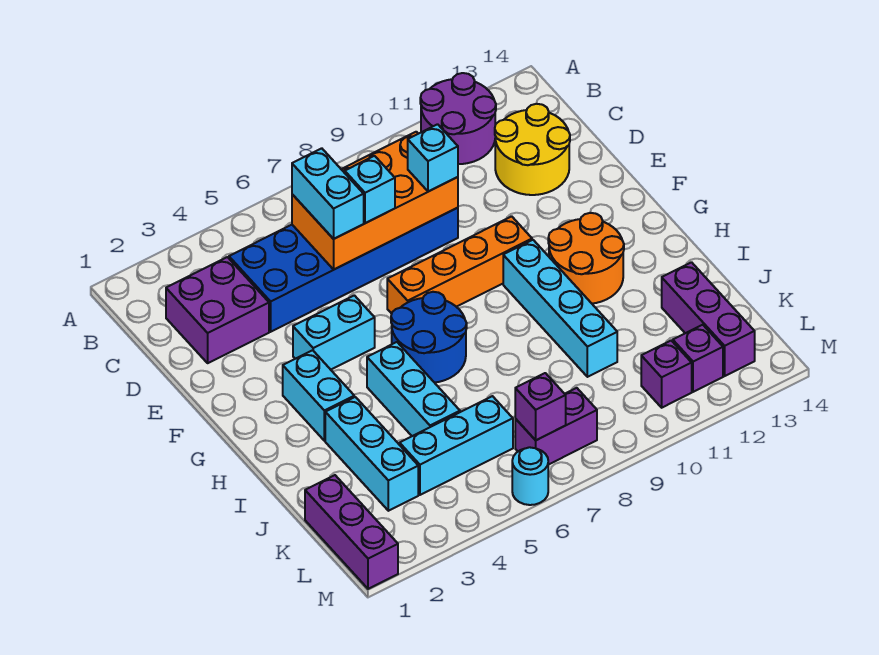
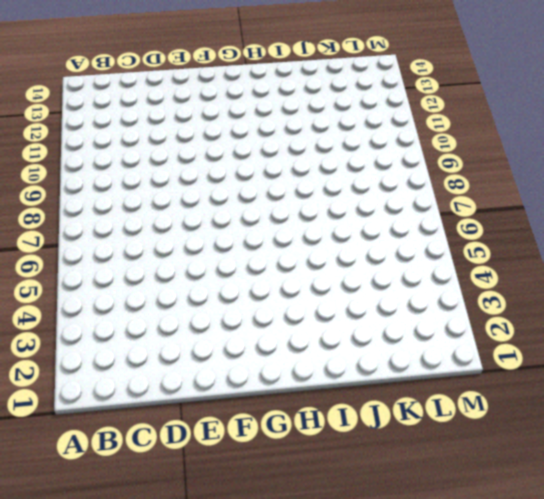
none -> purple round brick A11:B12 level 1
none -> purple brick C2:D3 level 1
none -> blue brick C4:D9 level 1

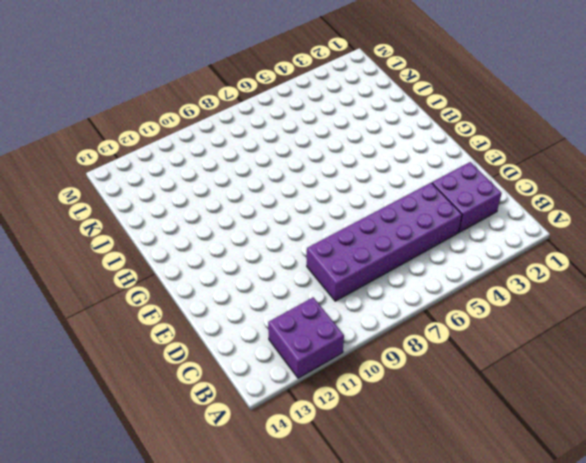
purple brick A11:B12 level 1 -> purple round brick A11:B12 level 1
purple brick C4:D9 level 1 -> blue brick C4:D9 level 1
none -> yellow round brick C12:D13 level 1
none -> cyan brick F4:F5 level 1
none -> orange brick F7:F10 level 1

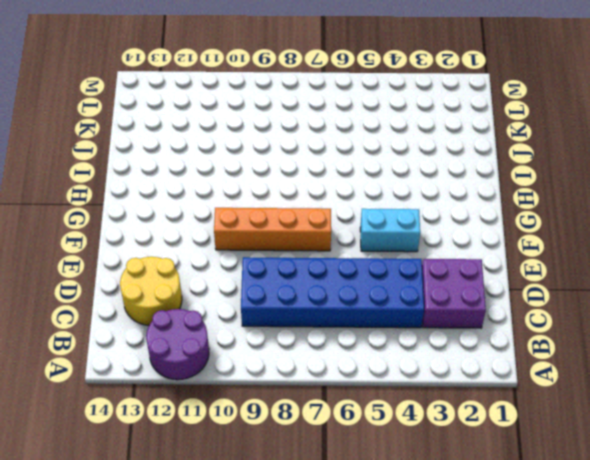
none -> cyan brick G3:H3 level 1
none -> blue round brick G6:H7 level 1
none -> cyan brick G10:J10 level 1

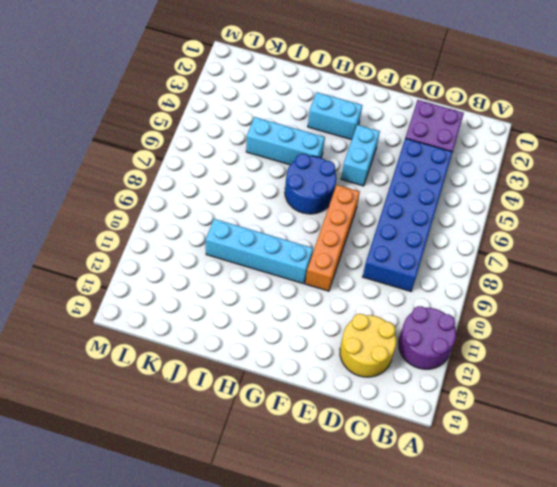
none -> orange round brick G11:H12 level 1
none -> cyan brick I3:K3 level 1
none -> purple brick J13:L13 level 1

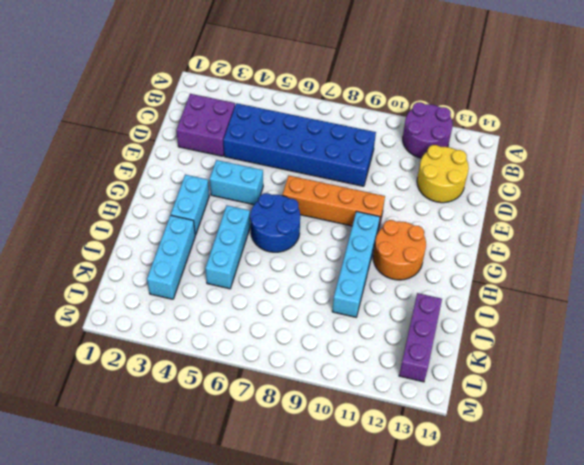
none -> purple brick K1:M1 level 1
none -> cyan brick K4:K6 level 1
none -> purple brick L7:L8 level 1

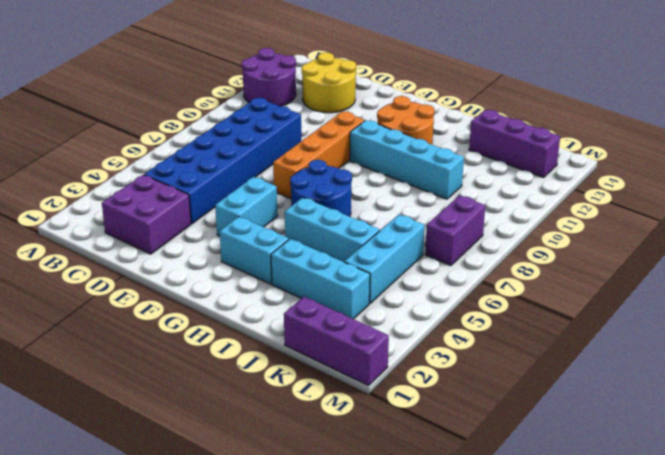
none -> purple brick L11 level 1
none -> purple brick L12 level 1
none -> cyan round brick M6 level 1

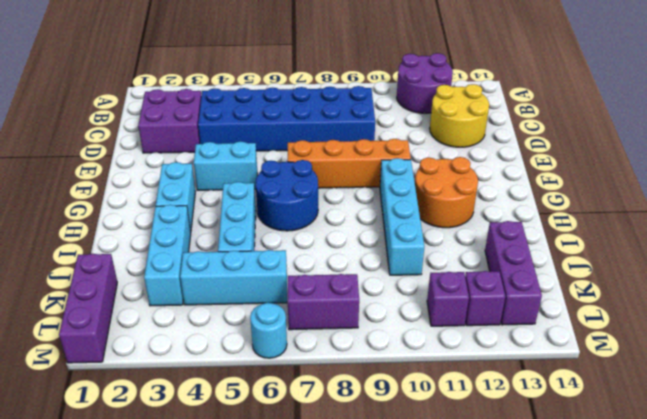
none -> orange brick C6:D9 level 2
none -> purple brick L7 level 2
none -> cyan brick C6:D6 level 3

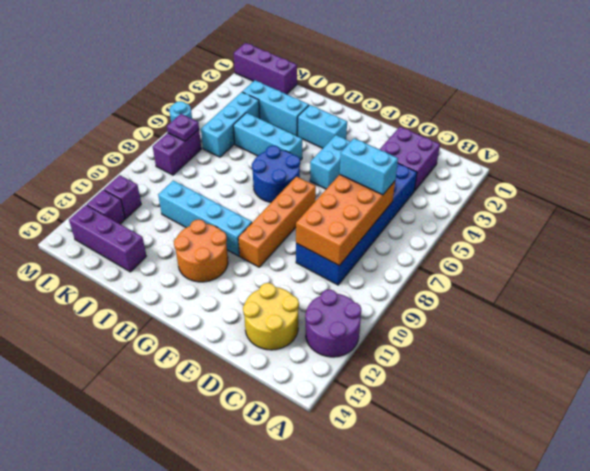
purple plate L7 level 2 -> purple brick L7 level 2
none -> cyan brick D7 level 3
none -> cyan brick D9 level 3

